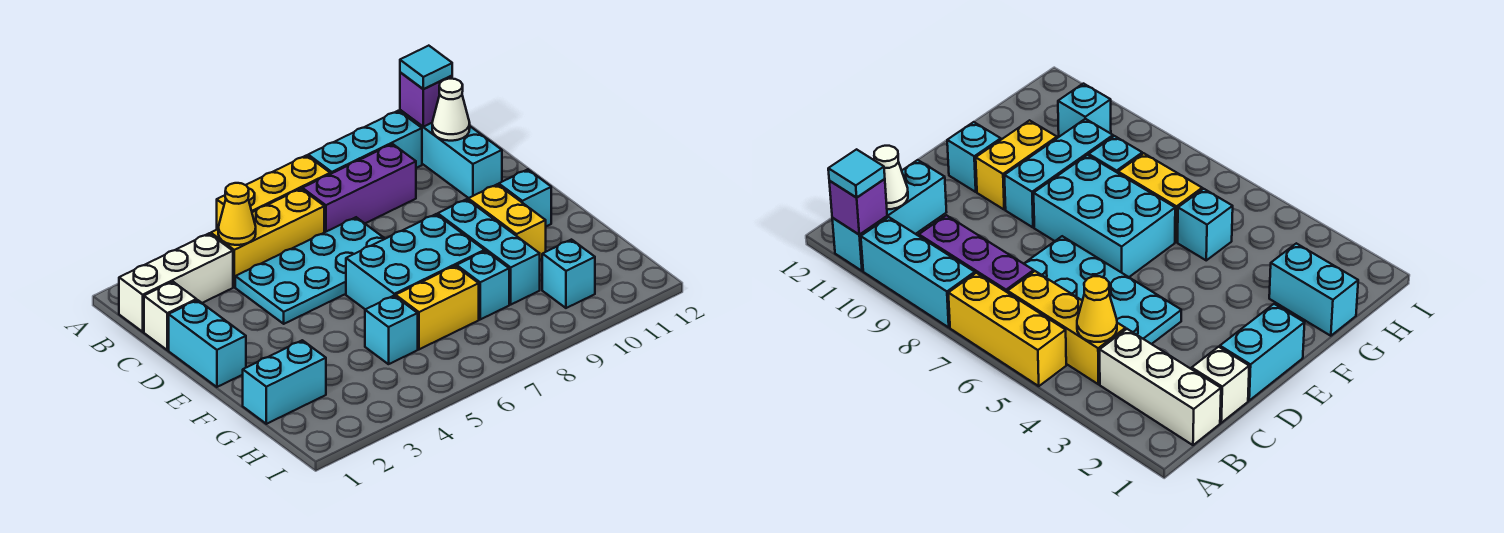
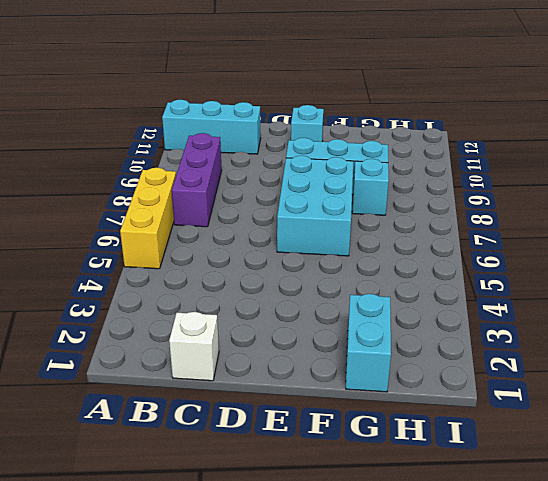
none -> cyan brick A8:A10 level 1
none -> white brick B1:B3 level 1
none -> yellow brick B4:B6 level 1

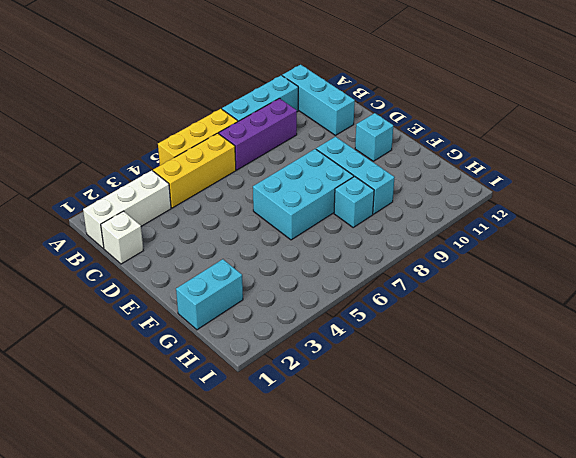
none -> cyan plate C4:D7 level 1
none -> cyan brick D1:E1 level 1
none -> yellow brick E10:F10 level 1

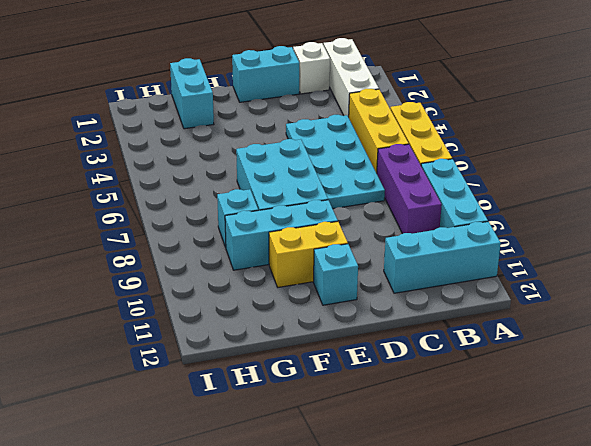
none -> cyan brick G5 level 1
none -> yellow brick G6:G7 level 1
none -> cyan brick H10 level 1

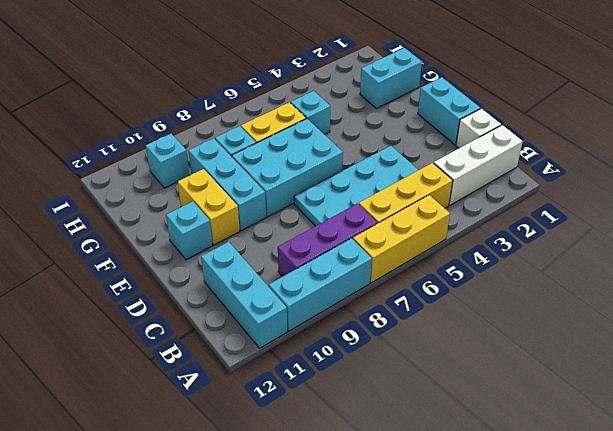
none -> purple brick A11 level 2
none -> yellow cone B4 level 2
none -> white cone B11 level 2

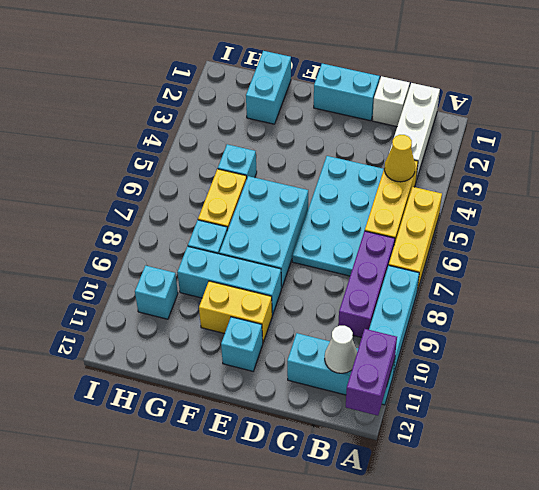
purple brick A11:A12 level 2 -> purple brick A11 level 2
none -> cyan tile A11 level 3

